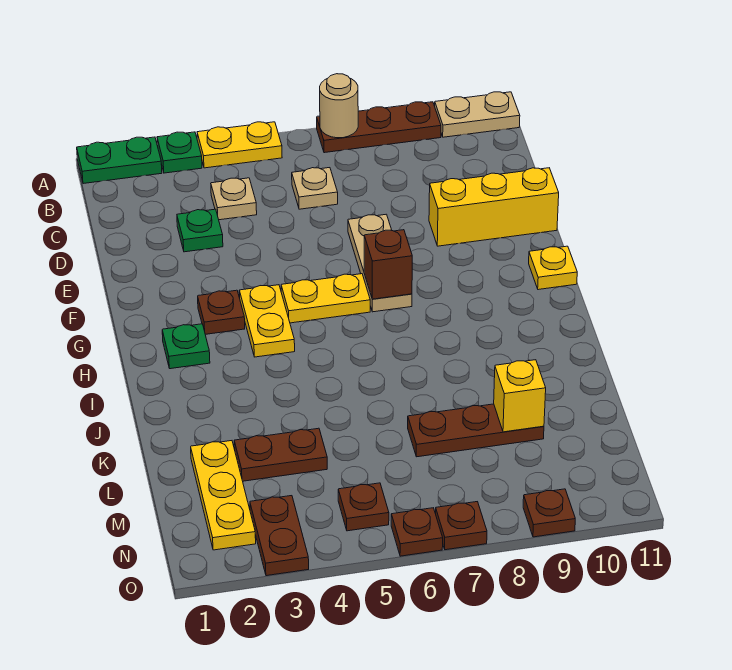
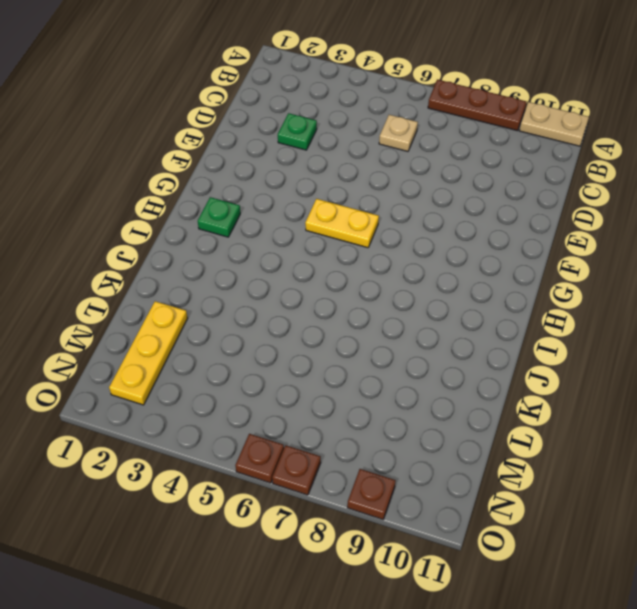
none -> green plate A1:A2 level 1
none -> green plate A3 level 1
none -> yellow plate A4:A5 level 1

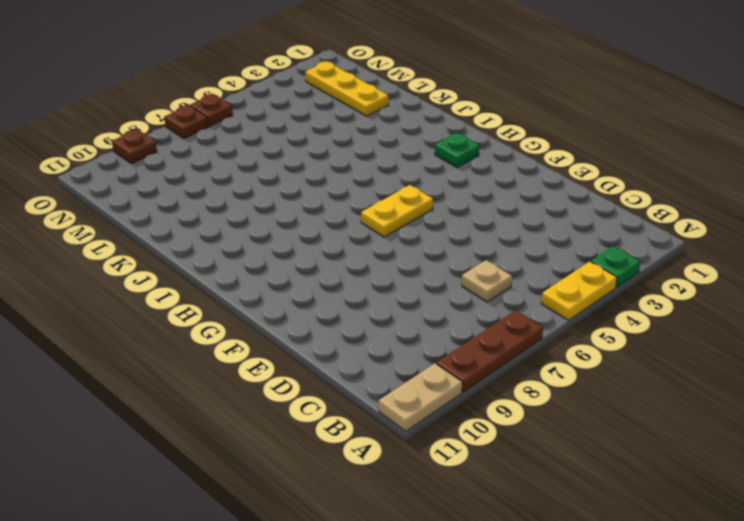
none -> green plate A1:A2 level 1
none -> tan plate C4 level 1
none -> green plate D3 level 1

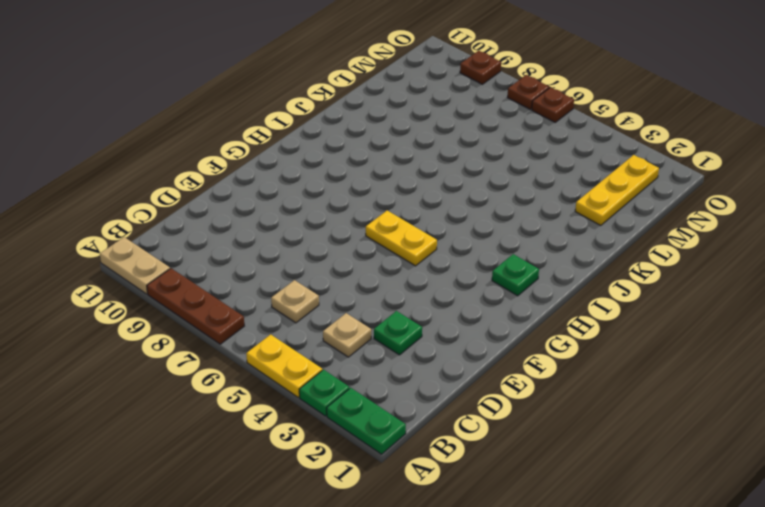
none -> tan plate E7:G7 level 1
none -> yellow brick E9:E11 level 1
none -> brown plate G3 level 1

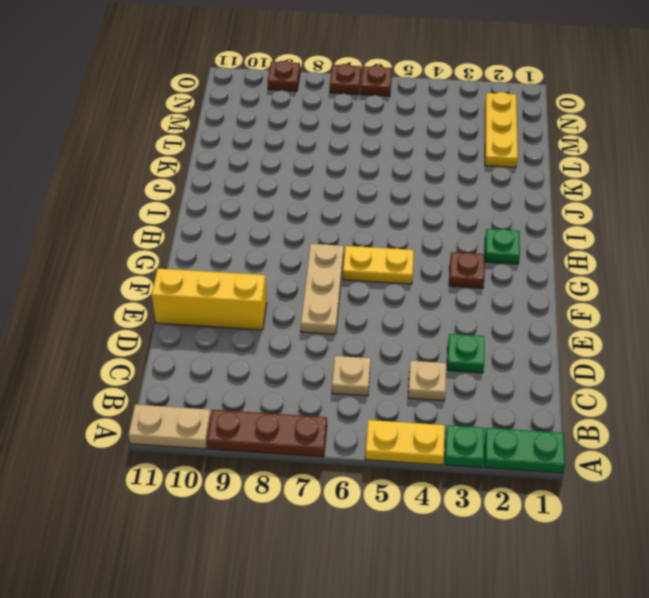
none -> yellow plate G4:H4 level 1
none -> yellow plate G11 level 1
none -> brown plate L3:L4 level 1

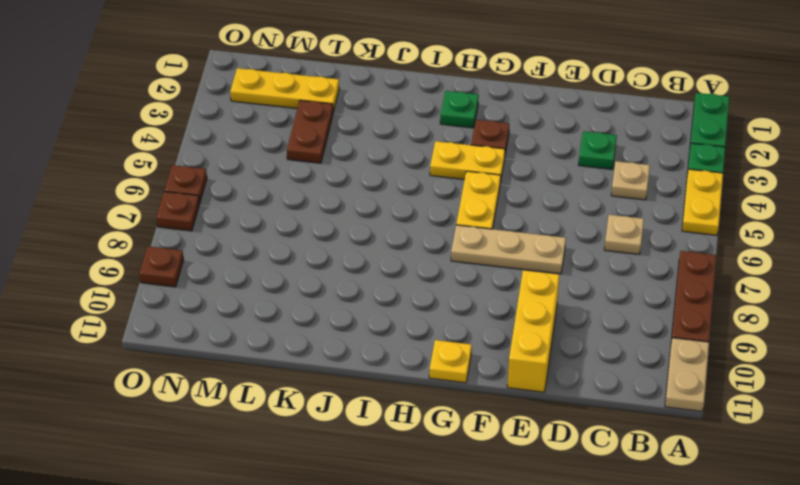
none -> brown plate L7:L9 level 1
none -> brown plate N3:O3 level 1
none -> brown plate N5 level 1

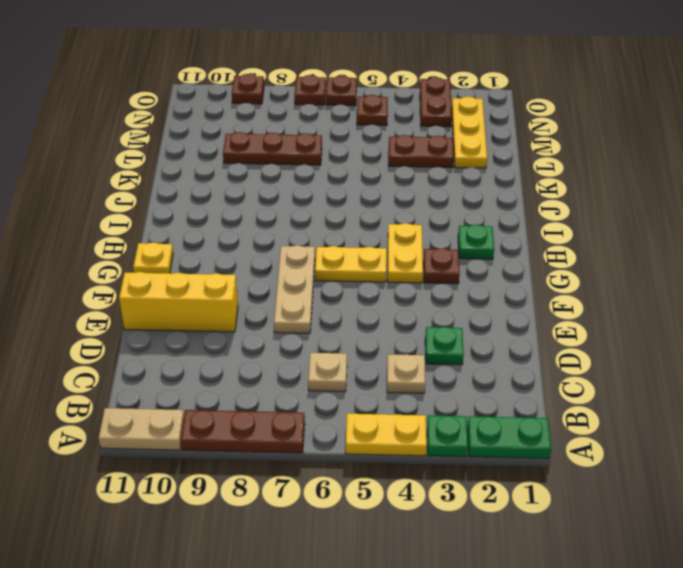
none -> tan round brick A7 level 2
none -> brown brick G7 level 2
none -> yellow brick L9 level 2

